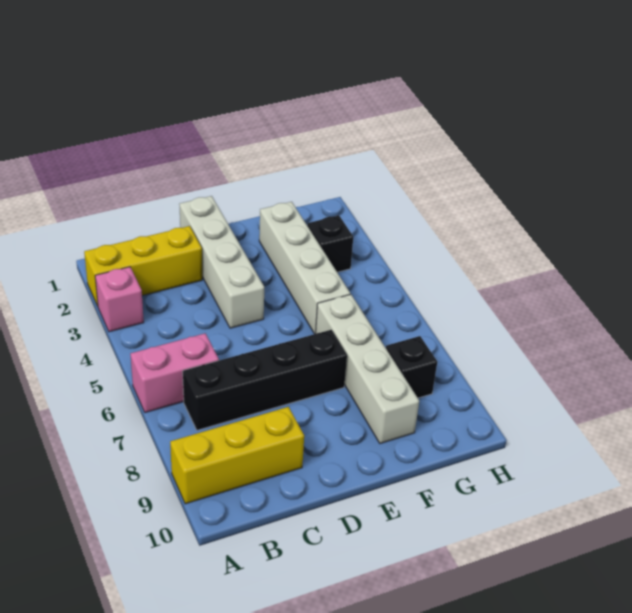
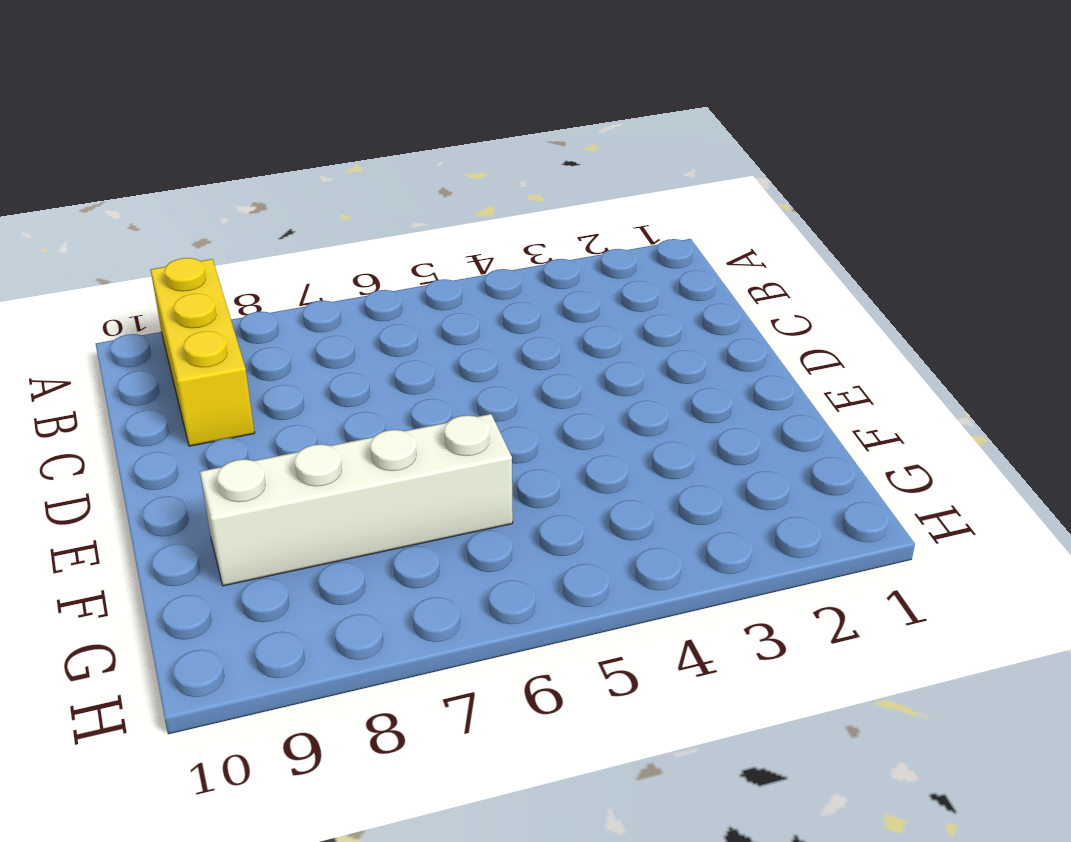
none -> yellow brick A2:C2 level 1
none -> pink brick A3 level 1

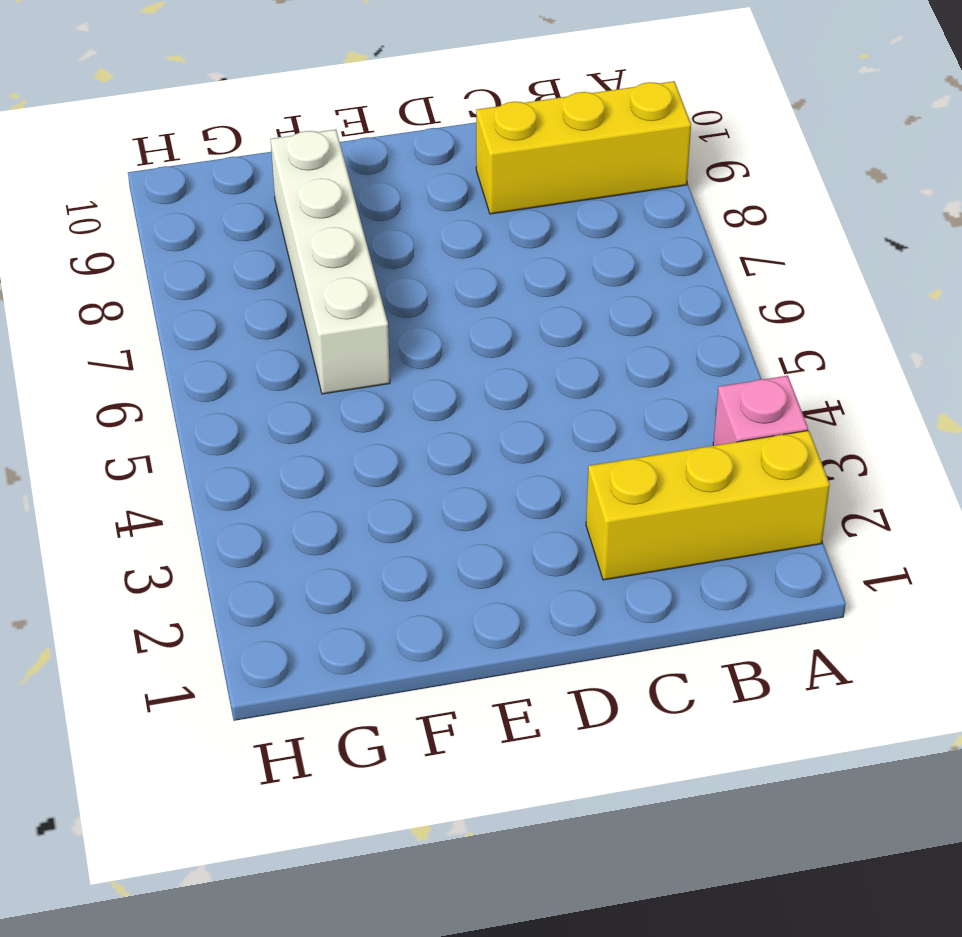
none -> pink brick A6:B6 level 1
none -> black brick B7:E7 level 1

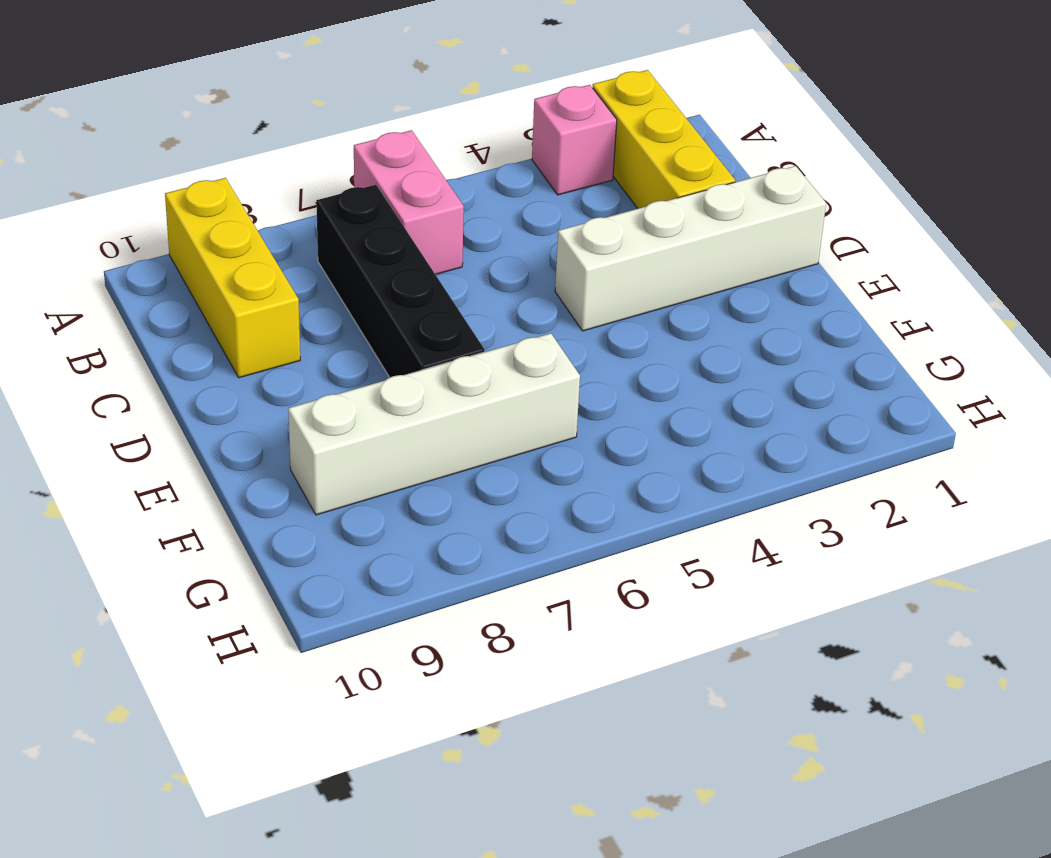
none -> white brick F2:F5 level 1
none -> black brick G3 level 1

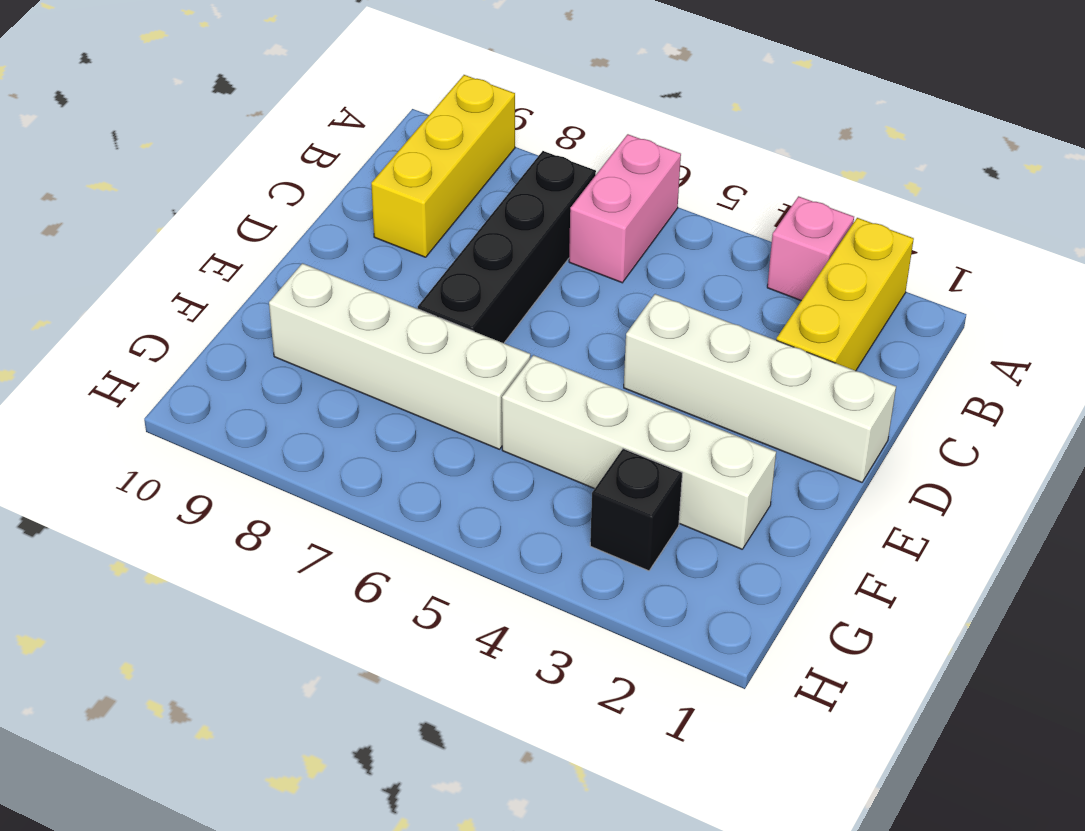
none -> black brick G8 level 1

